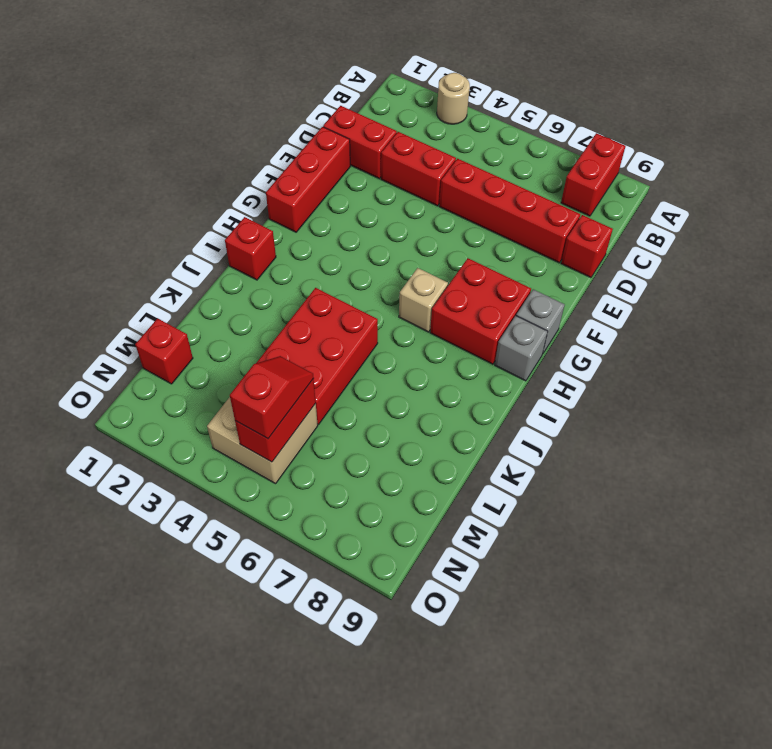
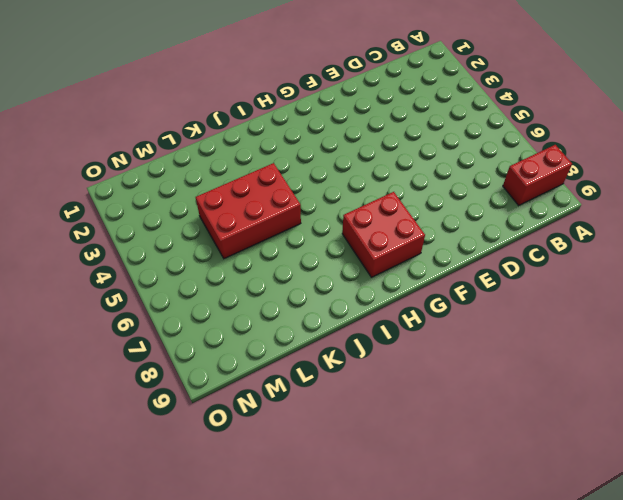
none -> tan round brick A3 level 1
none -> red brick D1:D2 level 1
none -> red brick D3:D4 level 1

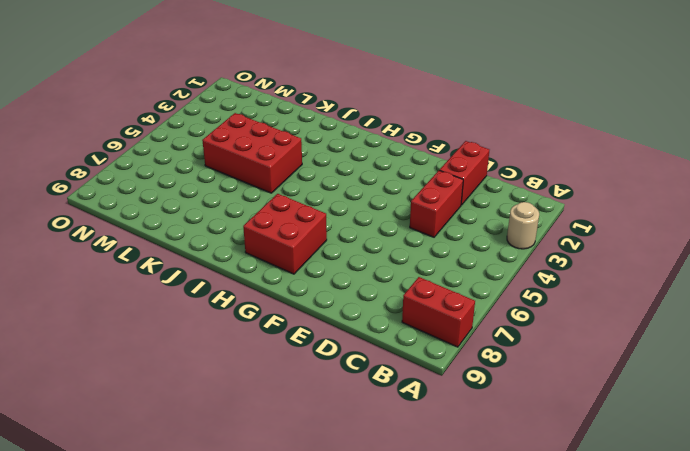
none -> red brick D5:D8 level 1
none -> red brick D9 level 1
none -> red brick E1:G1 level 1

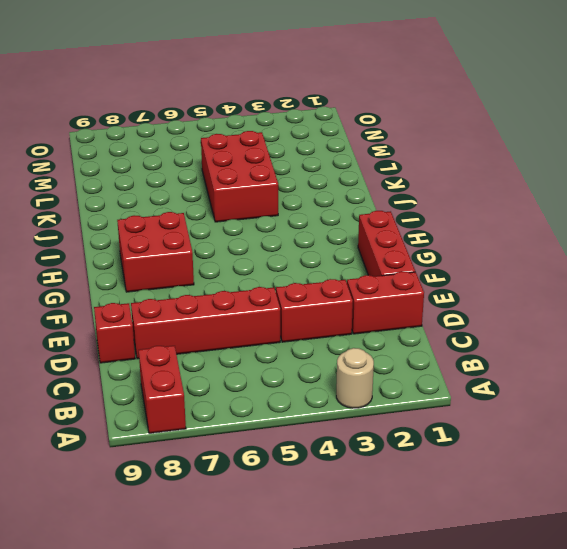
none -> grey brick G9 level 1
none -> tan brick H6 level 1
none -> grey brick H9 level 1

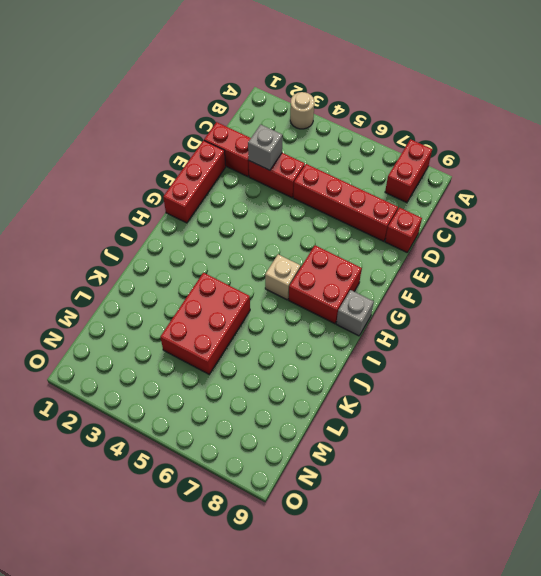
grey brick D3 level 2 -> grey brick G9 level 1
none -> red brick I1 level 1
none -> red brick M1 level 1
none -> tan brick M4:N5 level 1

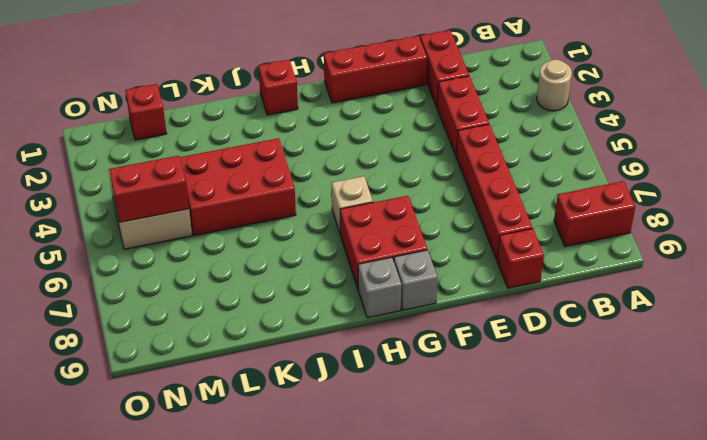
none -> red slope M5:N5 level 3 top N

